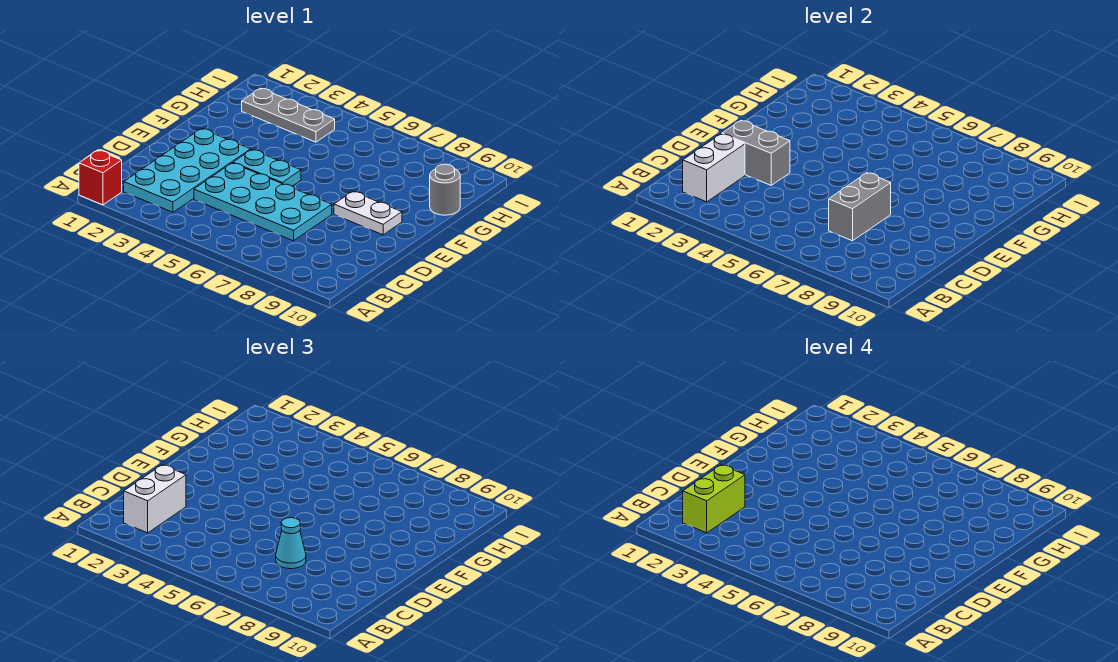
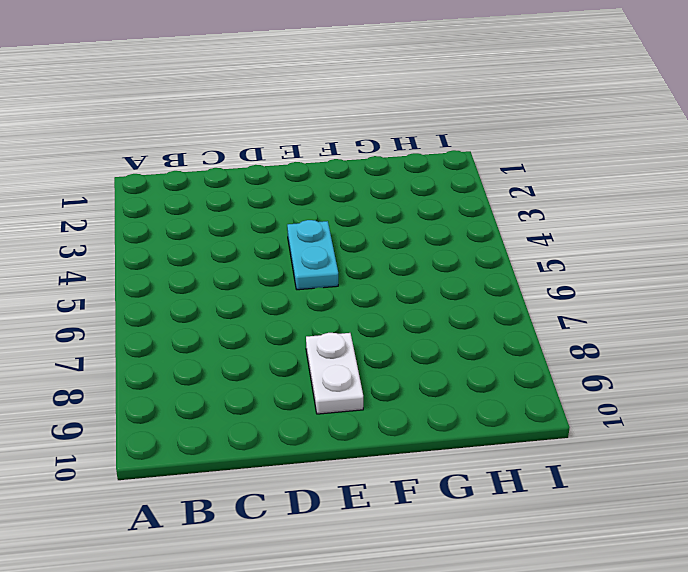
none -> red brick A1 level 1
none -> cyan plate B2:E3 level 1
none -> cyan plate C4:D7 level 1

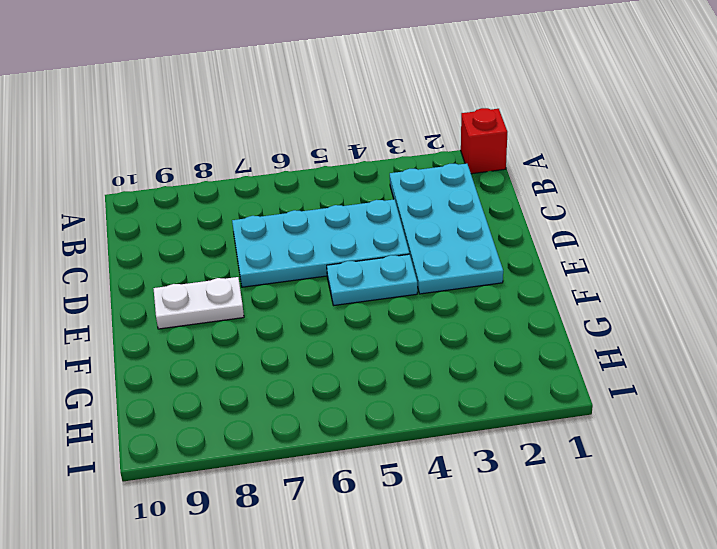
none -> grey round brick G10 level 1
none -> grey plate H2:H4 level 1
none -> white brick B2:C2 level 2

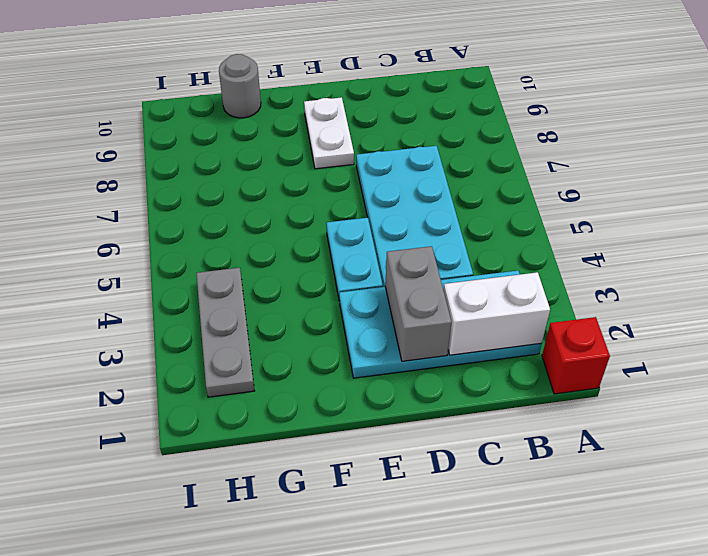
none -> grey brick C7:D7 level 2
none -> white brick B2:C2 level 3
none -> cyan cone C7 level 3

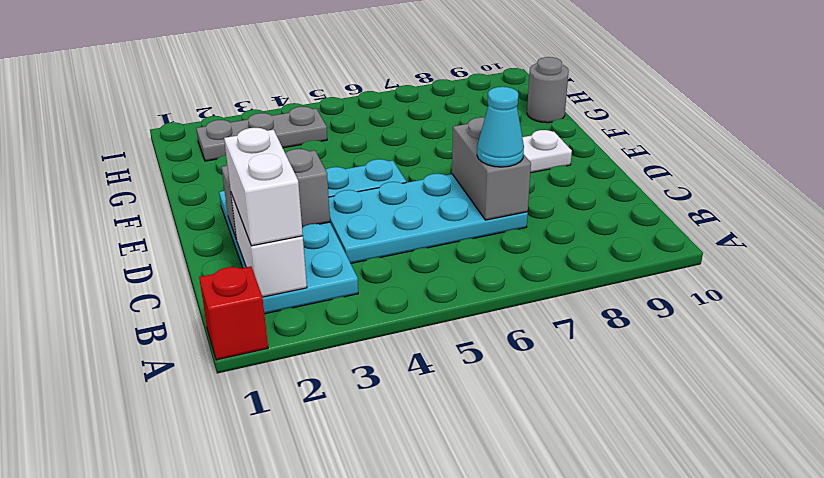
none -> lime brick B2:C2 level 4

